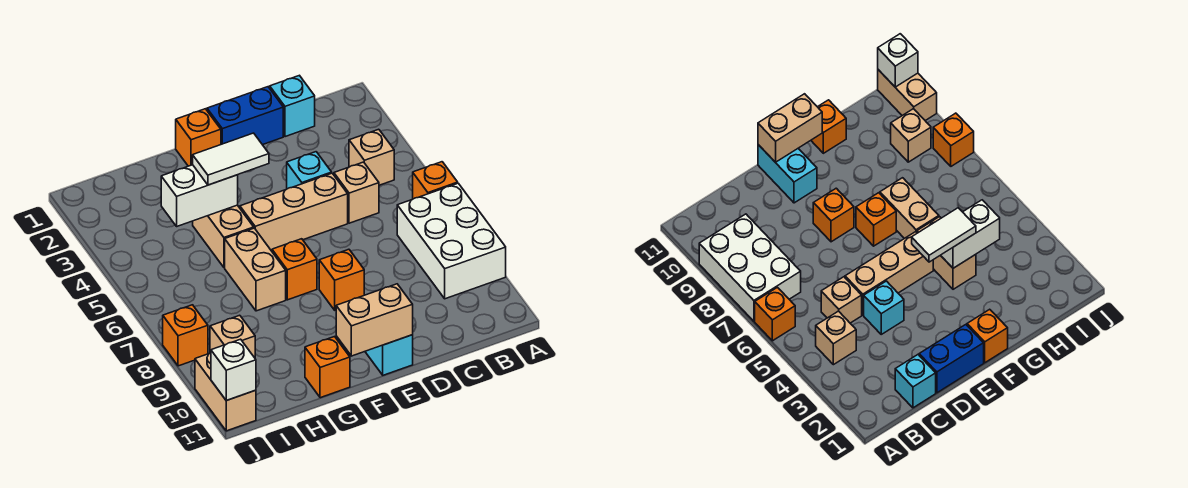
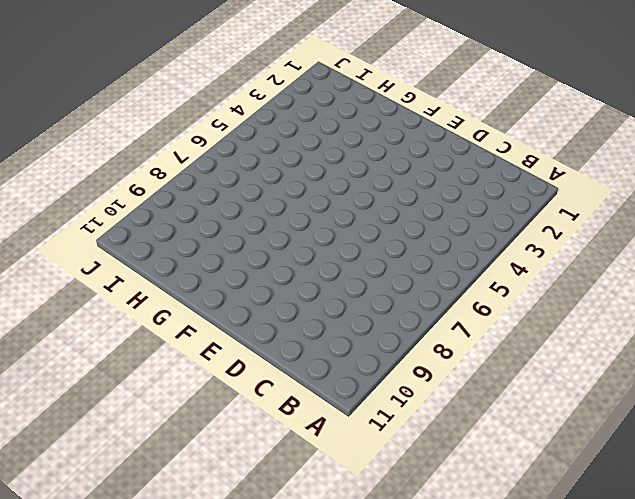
none -> orange brick A6 level 1
none -> white brick A7:B9 level 1
none -> tan brick B4 level 1

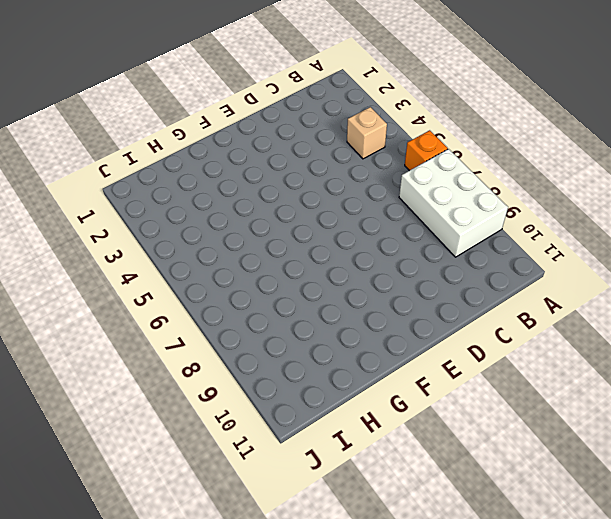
none -> cyan brick C1 level 1
none -> tan brick C5 level 1
none -> blue brick D1:E1 level 1

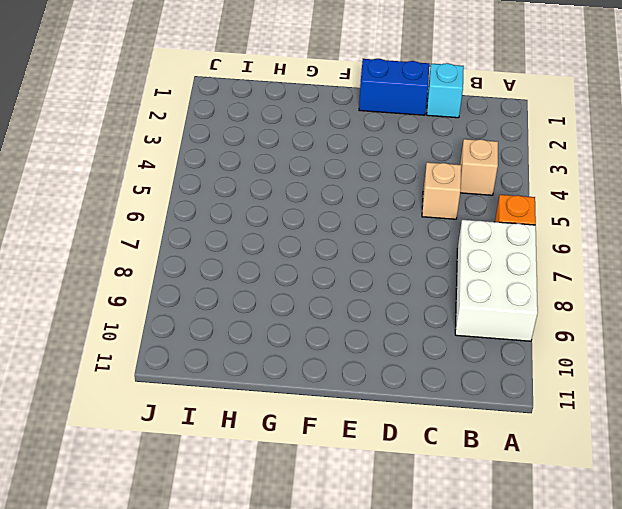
none -> cyan brick D4 level 1
none -> tan brick D5:F5 level 1
none -> orange brick E8 level 1

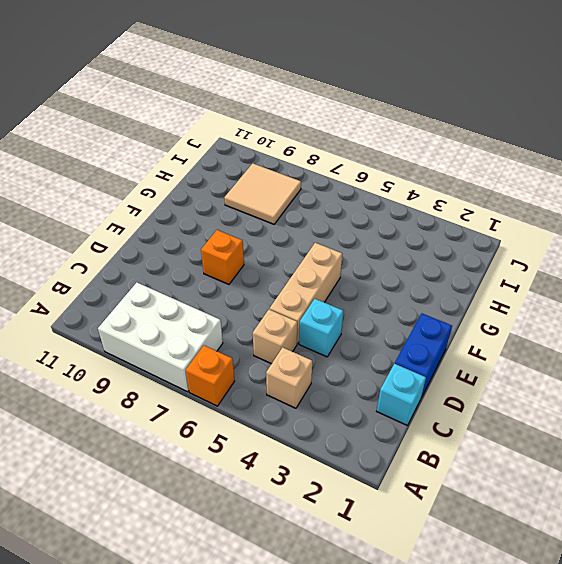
tan tile H8:I9 level 1 -> tan brick I9 level 1
none -> cyan brick E10:E11 level 1
none -> orange brick F1 level 1
none -> orange brick F7 level 1

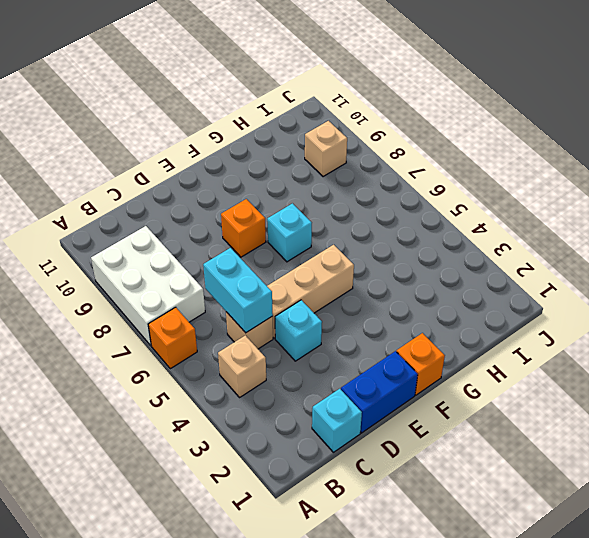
cyan brick C5:C6 level 2 -> cyan brick E10:E11 level 1
cyan brick F7 level 1 -> orange brick F7 level 1
none -> tan brick G4:G5 level 1
none -> tan brick G6:G7 level 1
none -> orange brick G11 level 1

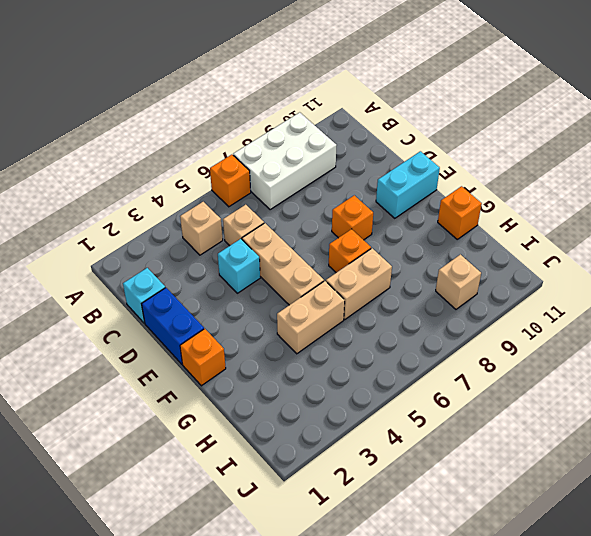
none -> orange brick J8 level 1
none -> tan brick J10:J11 level 1
none -> tan brick E11:F11 level 2

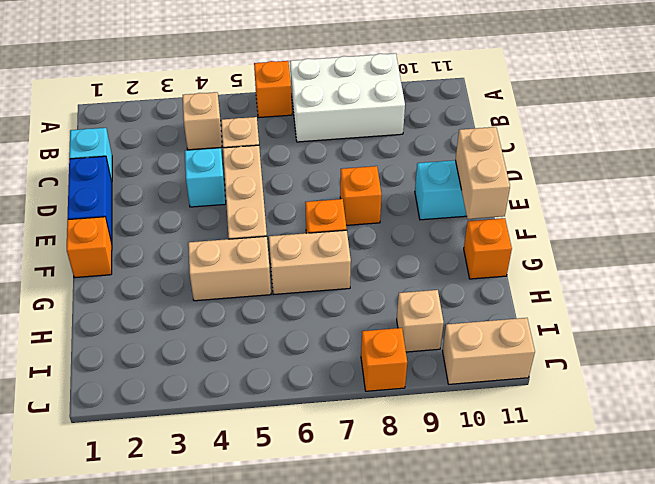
none -> white brick G4:H4 level 2
none -> white brick J11 level 2
none -> white tile F4:G4 level 3

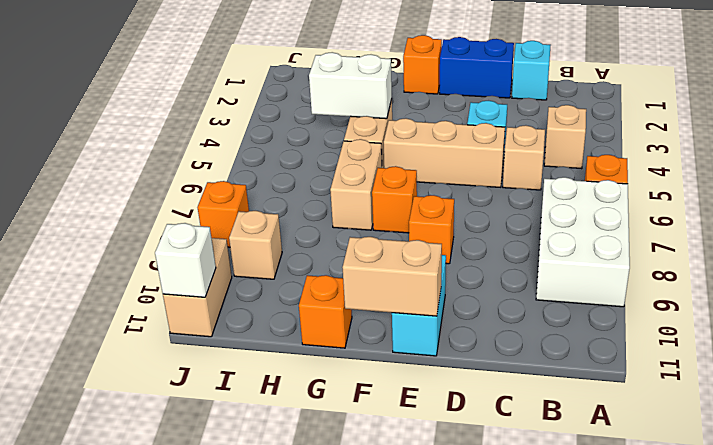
none -> white tile F4:G4 level 3

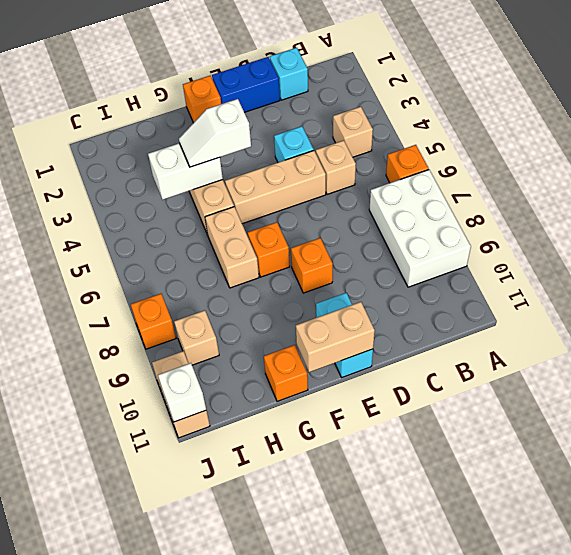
white slope F4:G4 level 3 top F -> white tile F4:G4 level 3

